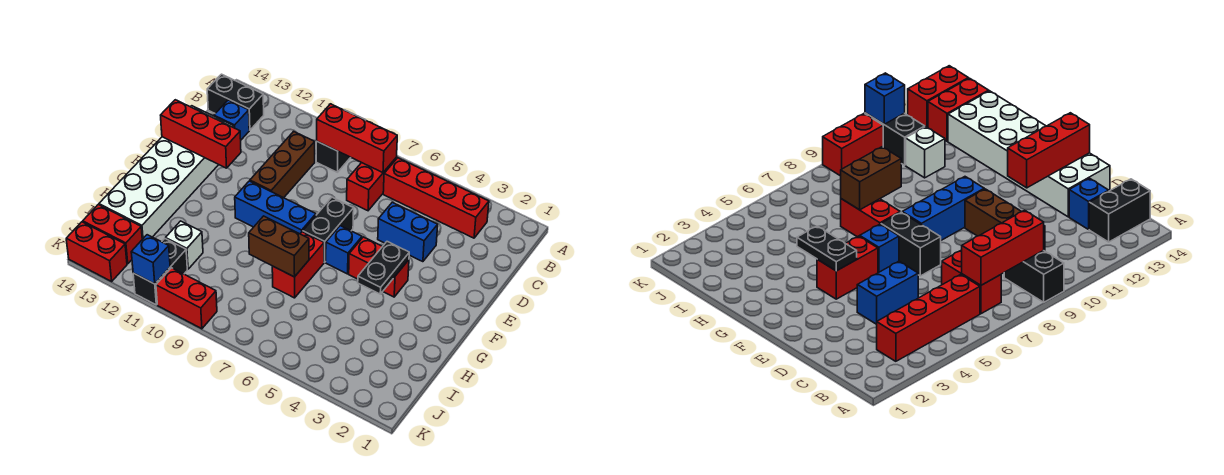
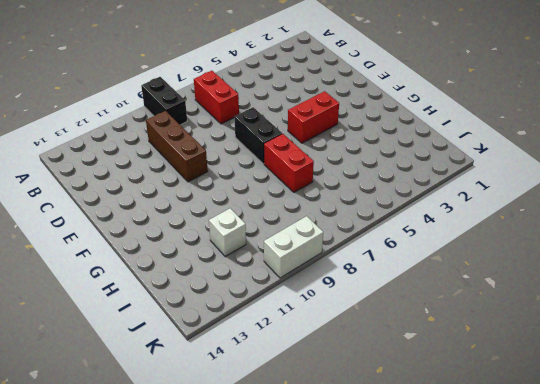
white brick K9:K10 level 1 -> red brick K9:K10 level 1
none -> red brick B3:B6 level 1
none -> black brick B13:B14 level 1
none -> blue brick C13 level 1

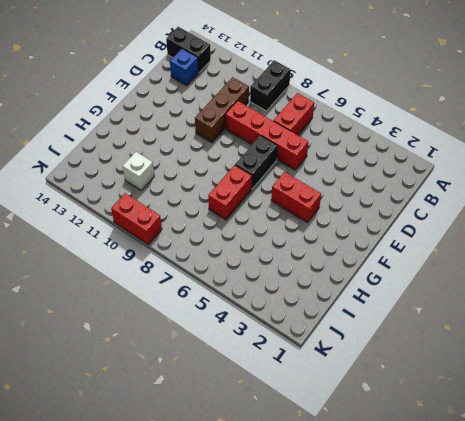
red brick D6:D9 level 1 -> red brick B3:B6 level 1
none -> blue brick D4:D5 level 1
none -> white brick D13:I14 level 1
none -> blue brick F6 level 1

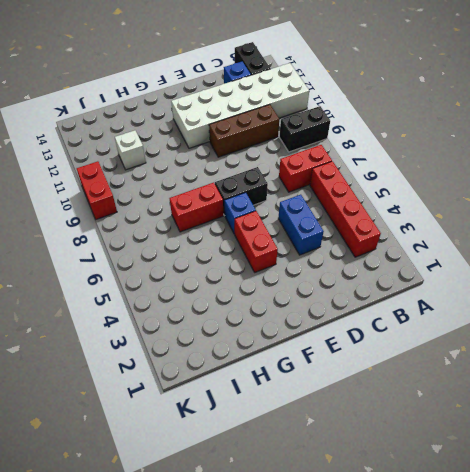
white brick A11:F12 level 1 -> white brick D13:I14 level 1
none -> blue brick F8:F10 level 1
none -> black brick J11:K11 level 1
none -> red brick J13:J14 level 1

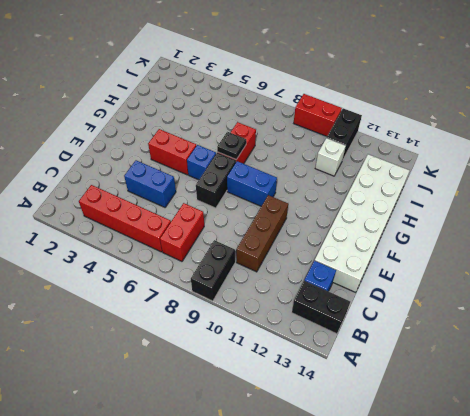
blue brick F8:F9 level 1 -> blue brick F8:F10 level 1
black plate G7 level 2 -> none
none -> red brick J13:J14 level 1
none -> red brick K13:K14 level 1
none -> red brick B7:B9 level 2

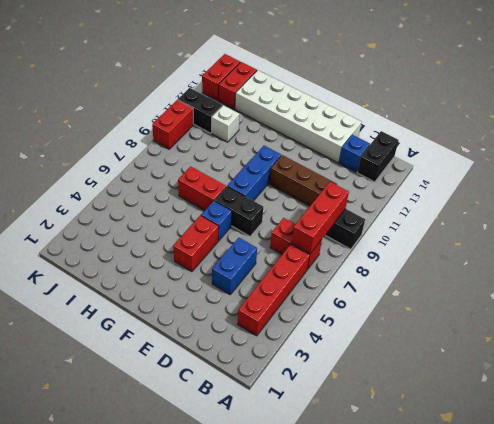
none -> red brick E12:E14 level 2
none -> black plate F4:G4 level 2
none -> brown brick H7:H8 level 2

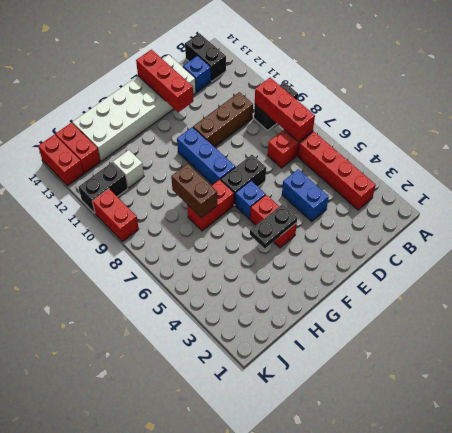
none -> blue brick K11 level 2

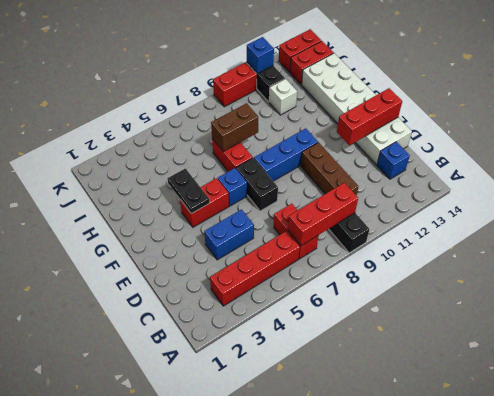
none -> black brick B13:B14 level 1

